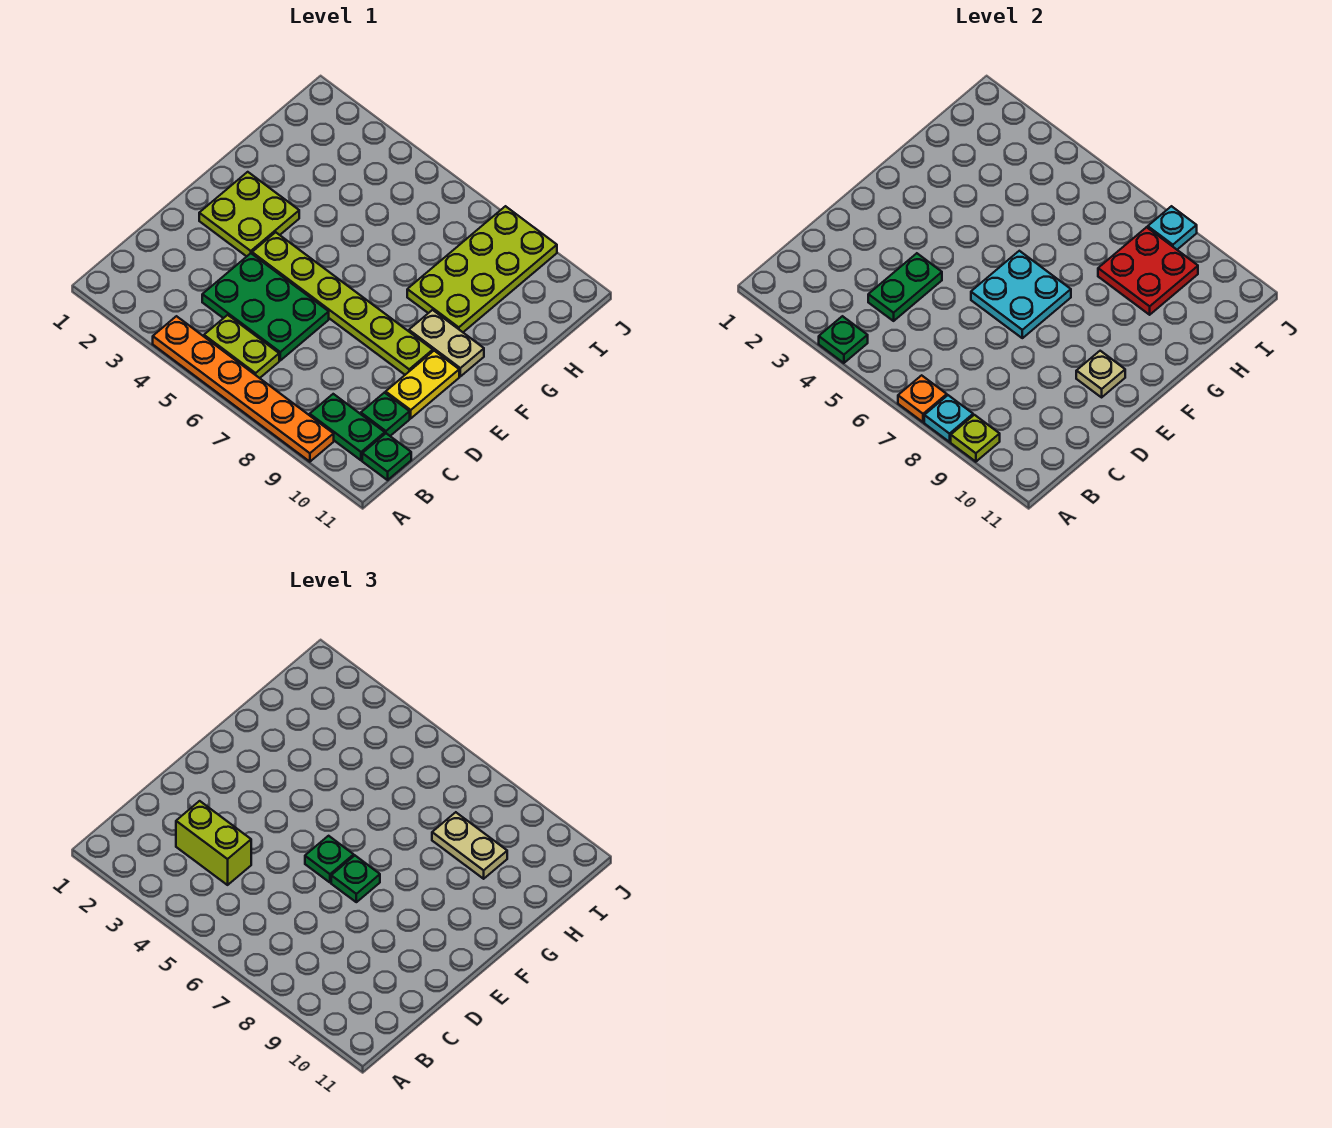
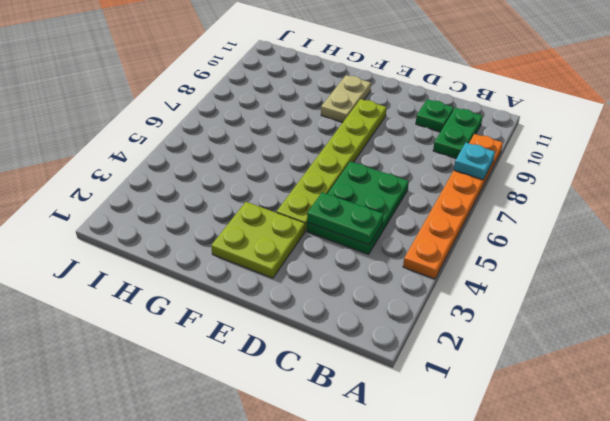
none -> lime plate B5:B6 level 1
none -> green plate B11 level 1
none -> yellow plate D10:E10 level 1

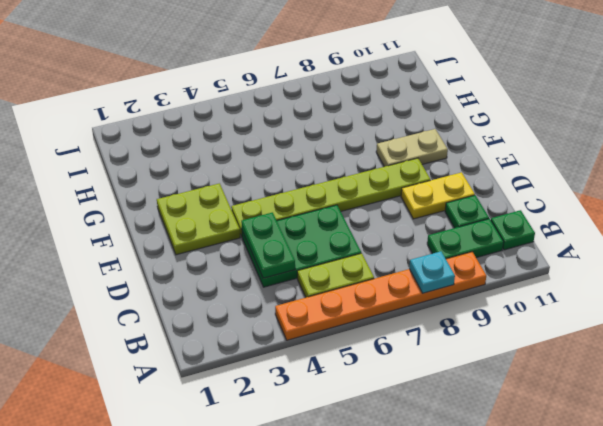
yellow plate D9:D10 level 1 -> yellow plate D10:E10 level 1
none -> lime plate G8:J9 level 1
none -> green plate A4 level 2
none -> orange plate A7 level 2

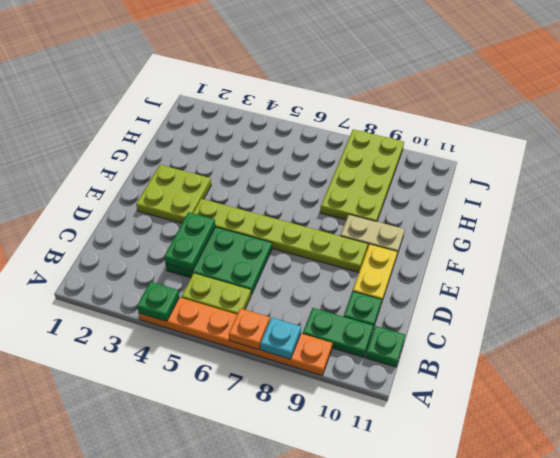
none -> lime plate A9 level 2
none -> cyan plate E6:F7 level 2
none -> tan plate E10 level 2

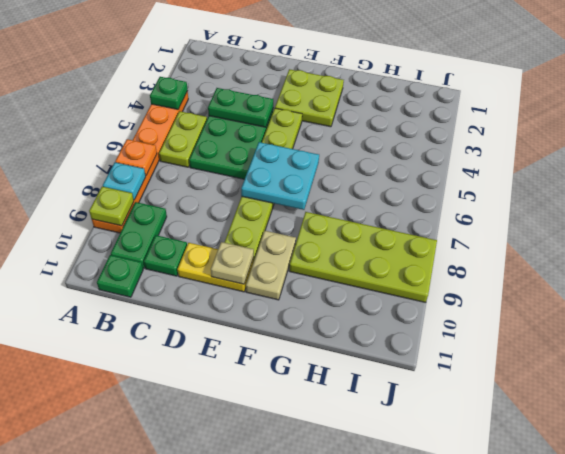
none -> red plate H8:I9 level 2
none -> cyan plate J8 level 2
none -> lime brick C3:C4 level 3

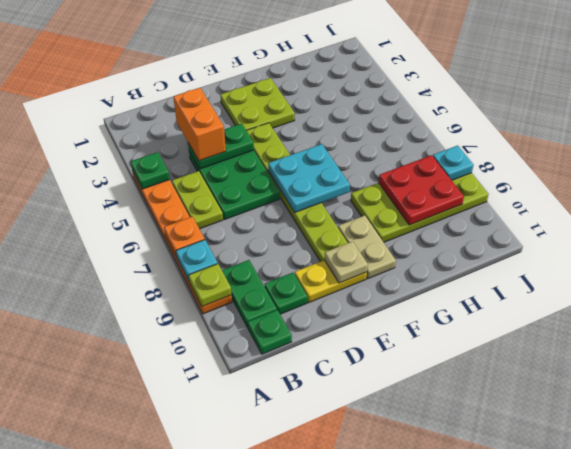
orange brick C3:C4 level 3 -> lime brick C3:C4 level 3
none -> green plate E6 level 3
none -> green plate E7 level 3
none -> tan plate H8:H9 level 3

